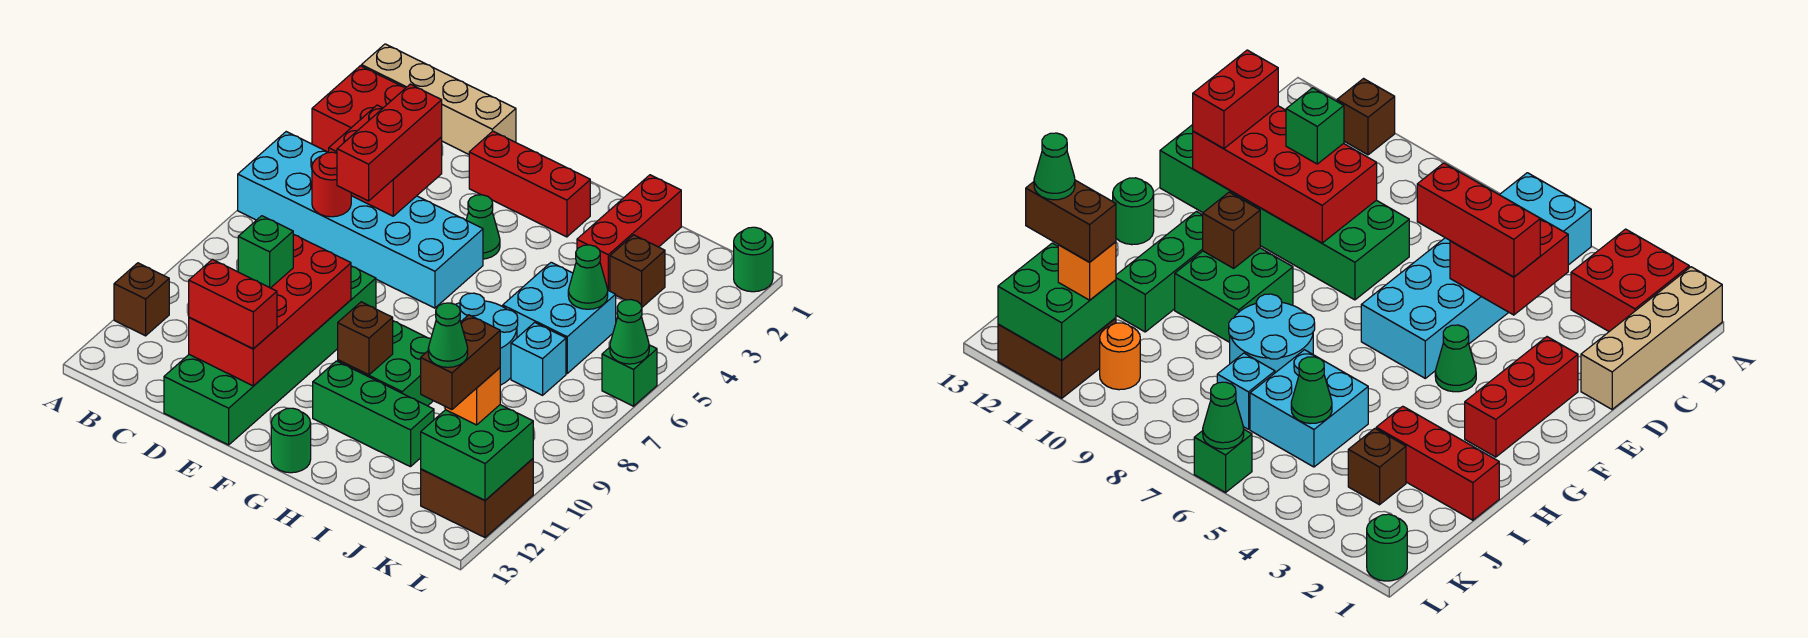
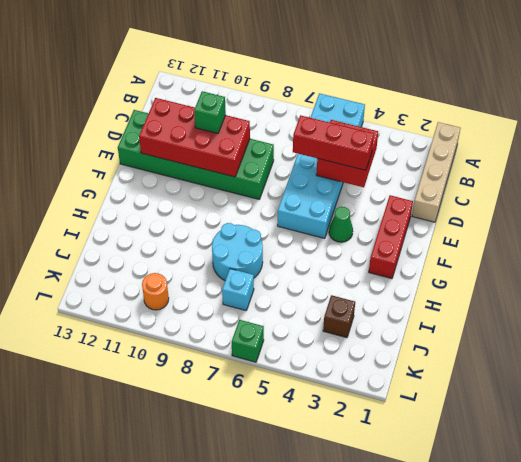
none -> red brick A2:B3 level 1
none -> brown brick A11 level 1
none -> green brick G9:H10 level 1
none -> green brick G11:I11 level 1

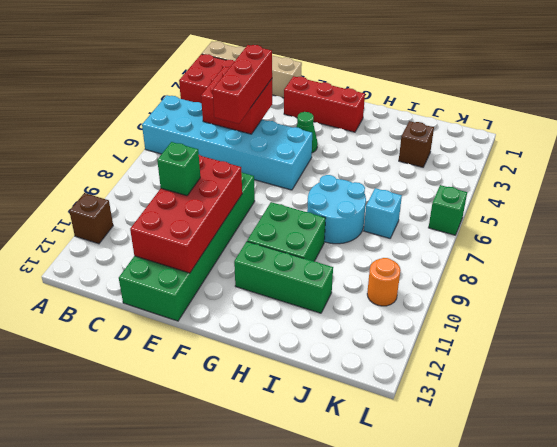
none -> green round brick G13 level 1
none -> red brick I1:I3 level 1
none -> cyan brick I5:J6 level 1
none -> brown brick K11:L12 level 1

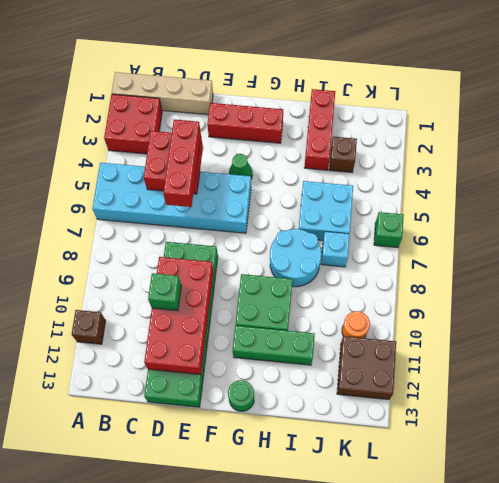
none -> green round brick L1 level 1
none -> red round brick C6 level 2
none -> brown brick G10 level 2
none -> green cone J5 level 2

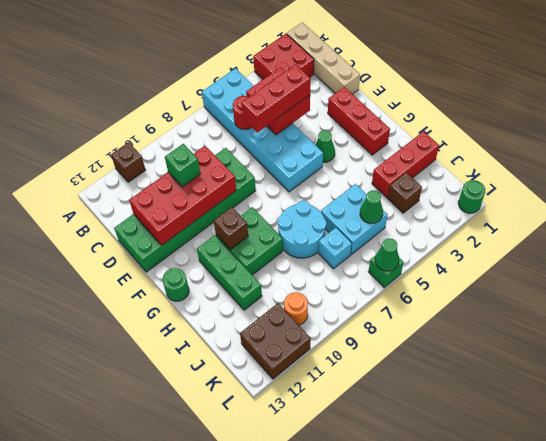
none -> green brick K11:L12 level 2
none -> red brick D12:E12 level 3
none -> orange brick K11 level 3
none -> brown brick K11:K12 level 4

